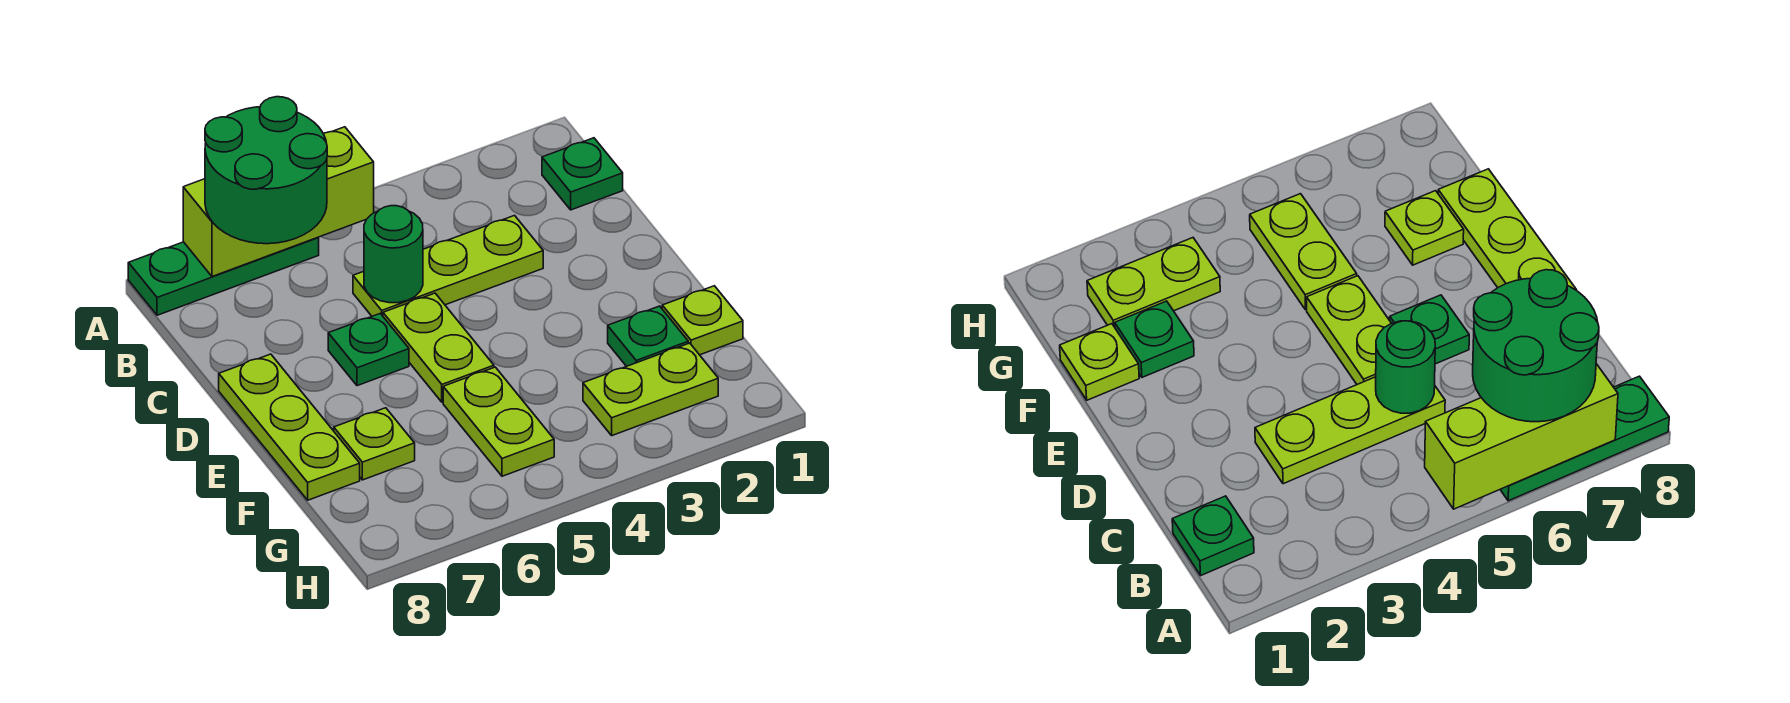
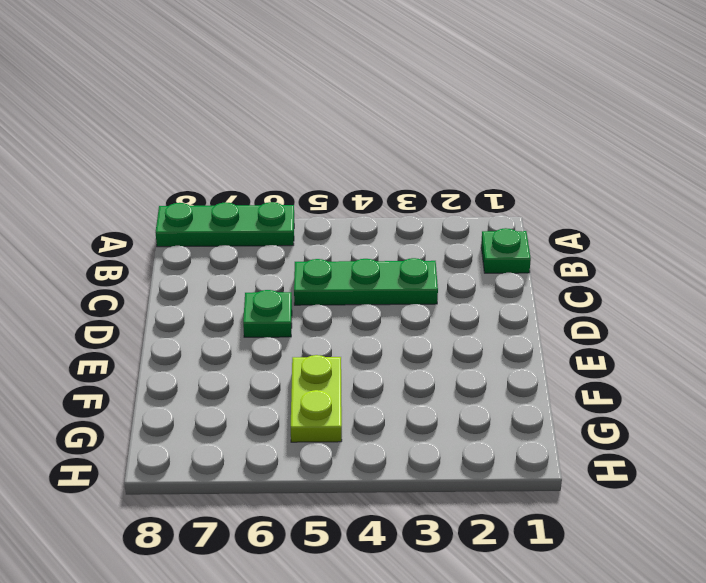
green plate C3:C5 level 1 -> lime plate C3:C5 level 1
none -> lime plate D5:E5 level 1
none -> lime plate D8:F8 level 1
none -> lime plate F1 level 1

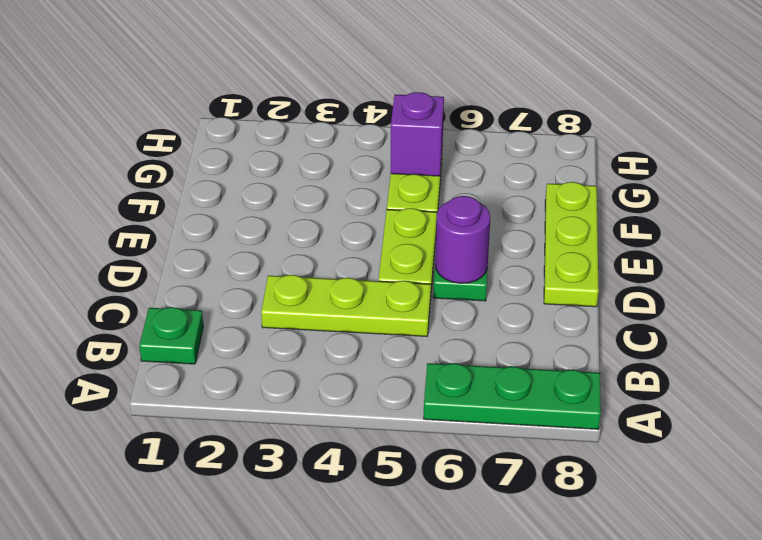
purple round brick D6 level 2 -> none
purple brick G5 level 2 -> none
none -> lime plate F1 level 1
none -> green plate F2 level 1
none -> lime plate F7 level 1

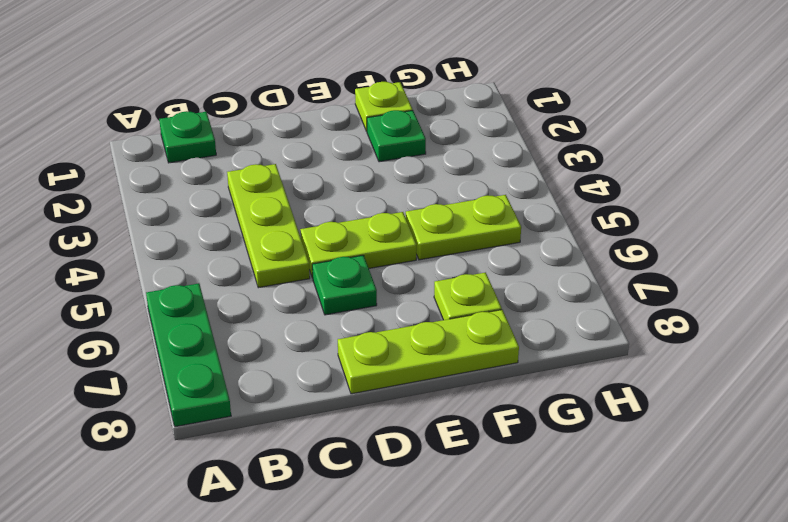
none -> lime plate G2:G3 level 1
none -> lime brick A5:A7 level 2
none -> green round brick C5 level 2

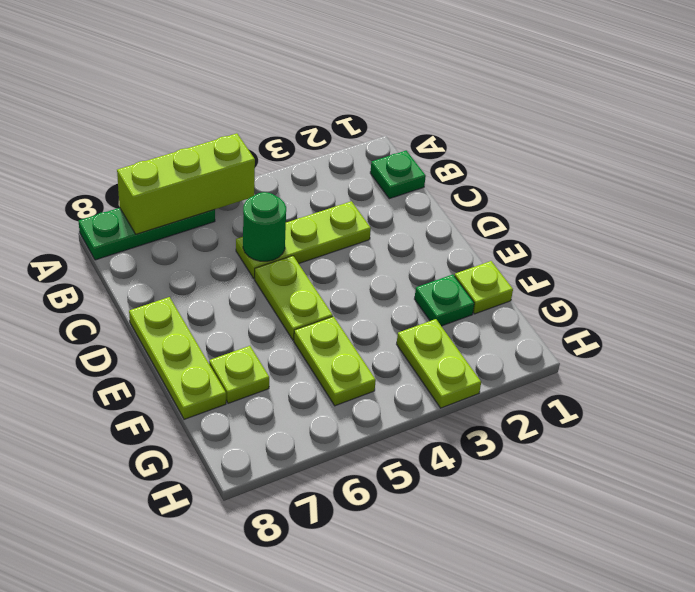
lime plate G3:H3 level 1 -> lime plate G2:G3 level 1
none -> green plate D6 level 1
none -> green round brick A6:B7 level 3

